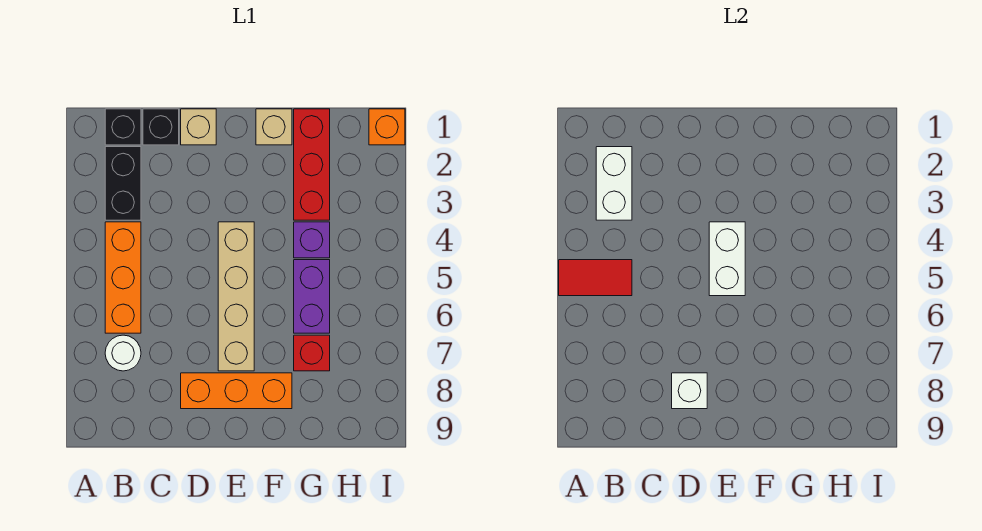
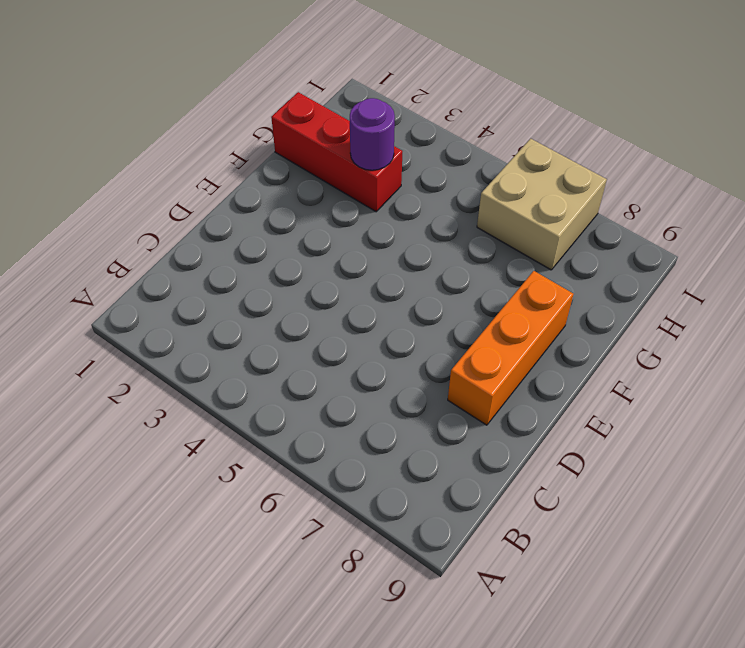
purple round brick G3 level 2 -> none
tan brick H6:I7 level 1 -> none
none -> black brick B1 level 1
none -> black brick B2:B3 level 1
none -> orange brick B4:B6 level 1

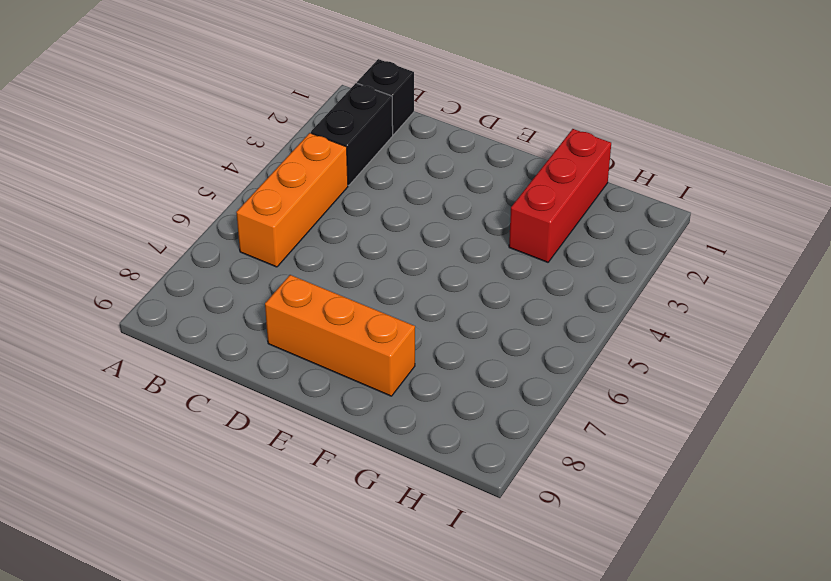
none -> white round brick B7 level 1
none -> black brick C1 level 1
none -> tan brick D1 level 1

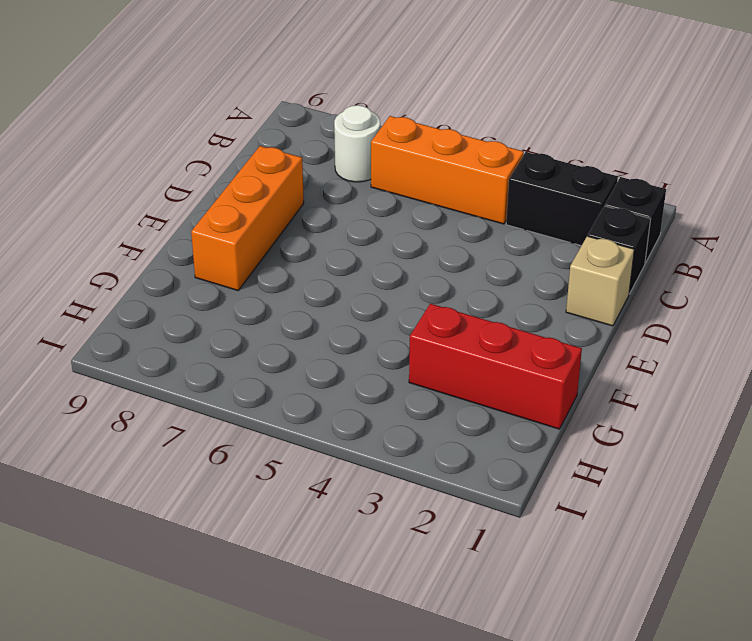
none -> tan brick E4:E7 level 1
none -> tan brick F1 level 1
none -> purple brick G4 level 1

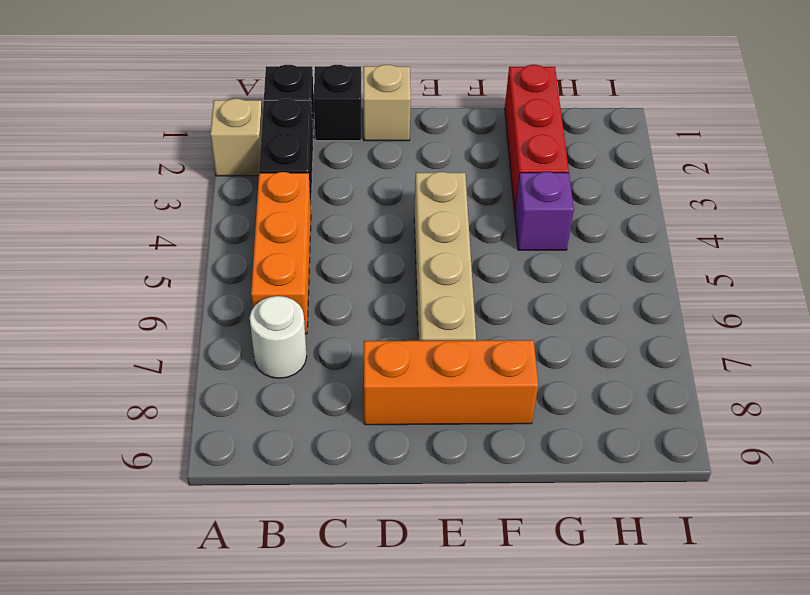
tan brick A2 level 1 -> tan brick F1 level 1
none -> purple brick G5:G6 level 1
none -> red brick G7 level 1
none -> orange brick I1 level 1

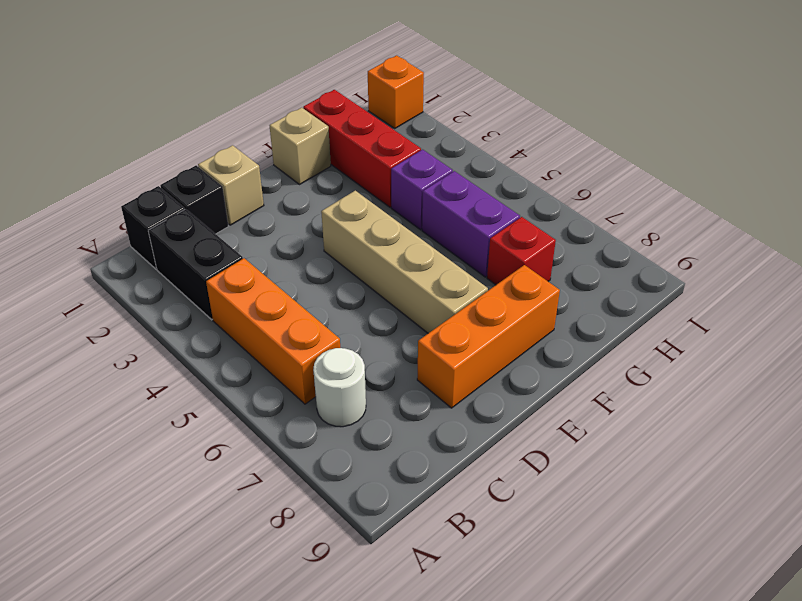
none -> red tile A5:B5 level 2
none -> white brick B2:B3 level 2
none -> white brick D8 level 2

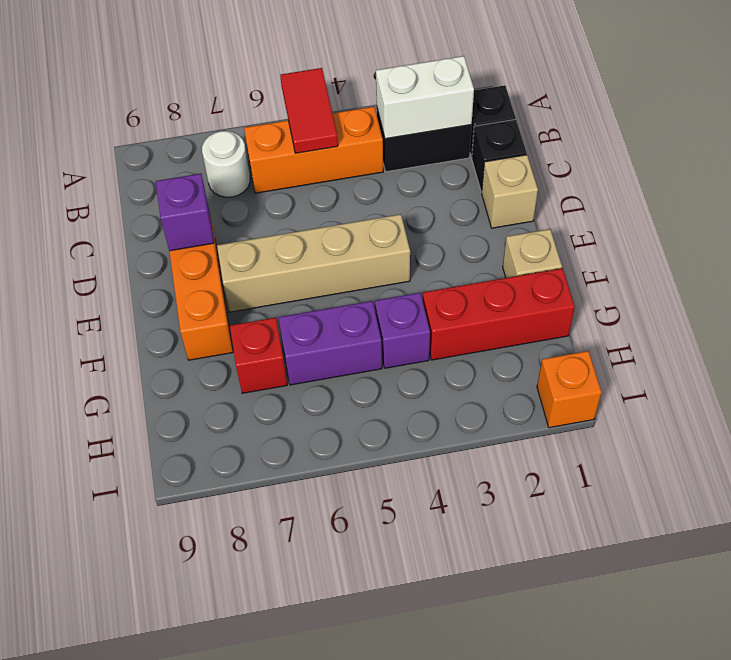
purple brick D8 level 2 -> white brick D8 level 2
none -> white brick E4:E5 level 2

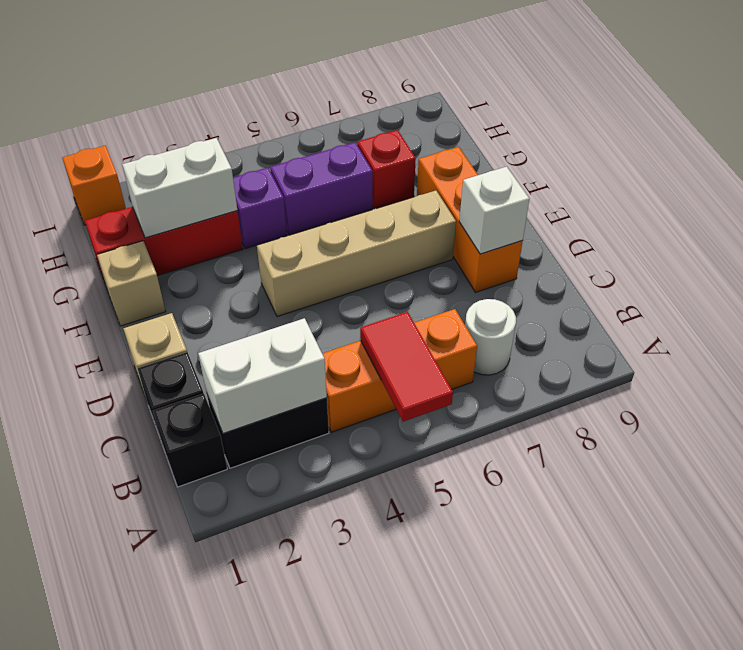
white brick G2:G3 level 2 -> white brick E4:E5 level 2

